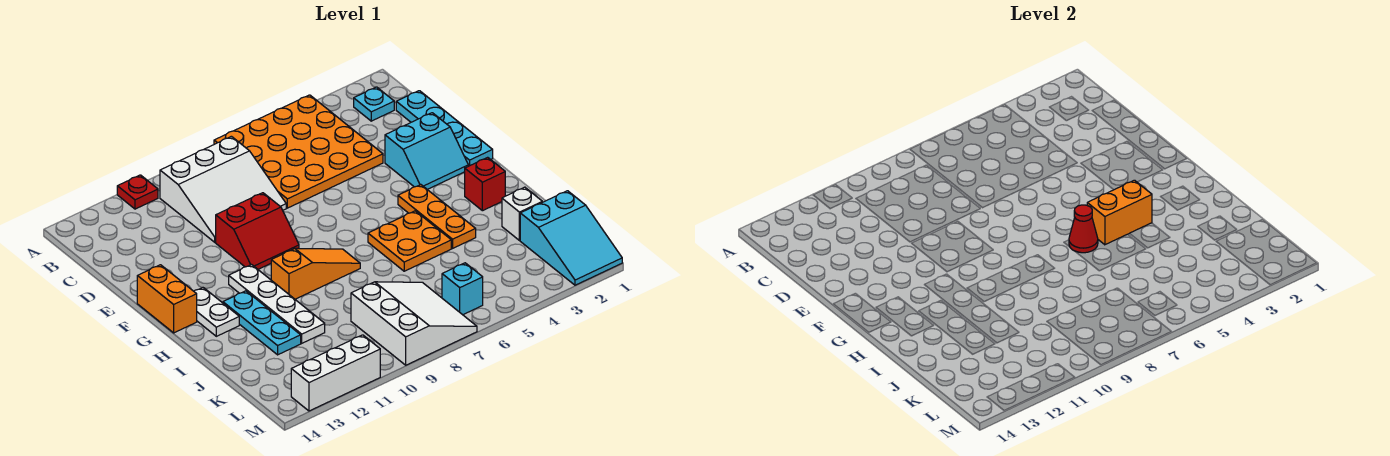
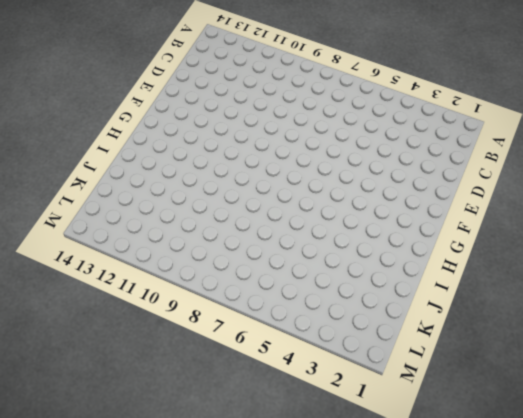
none -> orange plate A4:D7 level 1
none -> red plate A11 level 1
none -> cyan plate B2 level 1

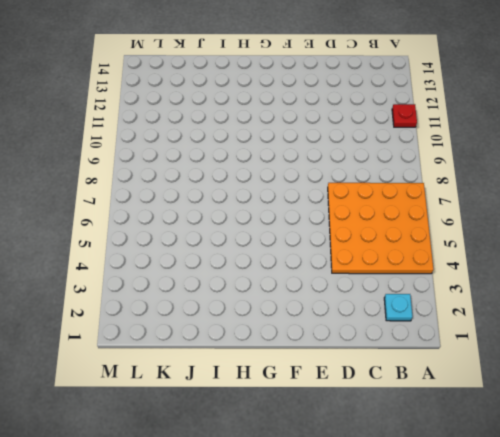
none -> white slope B8:D10 level 1 top B
none -> cyan plate C1:F1 level 1
none -> cyan slope E2:F3 level 1 top E

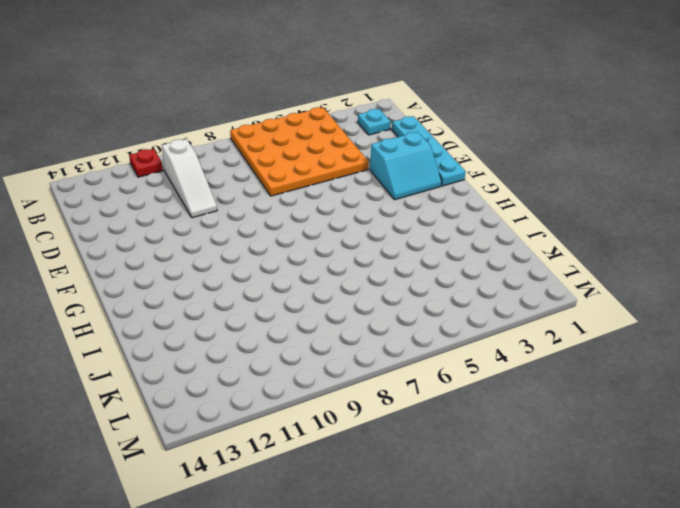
white slope B10:D10 level 1 top B -> white slope B8:D10 level 1 top B
none -> red slope E9:F10 level 1 top E
none -> orange brick F14:G14 level 1
none -> orange plate G4:I4 level 1

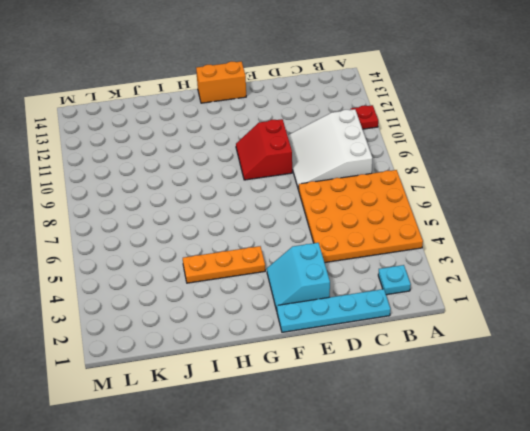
none -> white plate G11:J11 level 1
none -> white plate G13:H13 level 1
none -> red brick H2 level 1

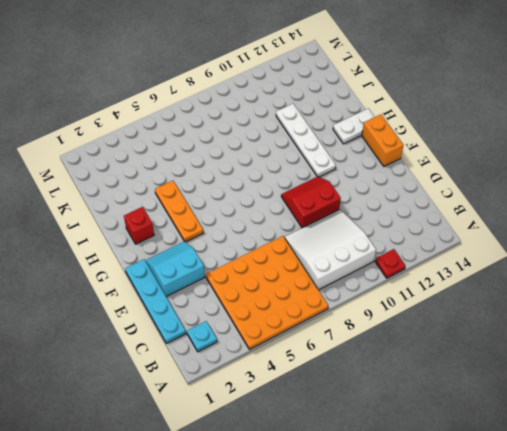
white plate H13:H14 level 1 -> white plate G13:H13 level 1
none -> orange plate H5:I6 level 1
none -> orange slope H8:H10 level 1 top 10
none -> cyan plate H12:J12 level 1

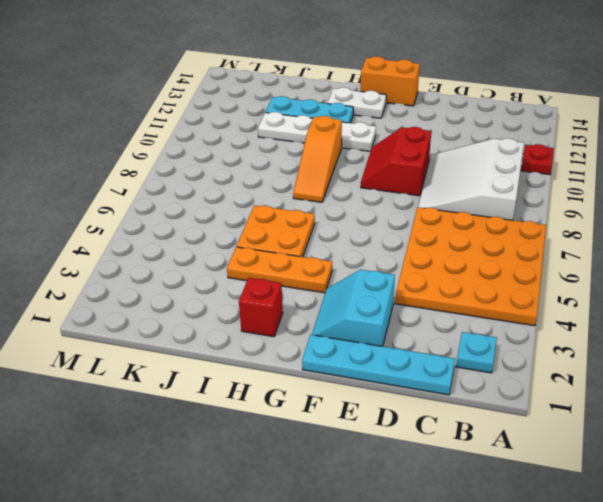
none -> white brick J2 level 1
none -> cyan slope K1:M2 level 1 top K
none -> white slope K7:M9 level 1 top 9

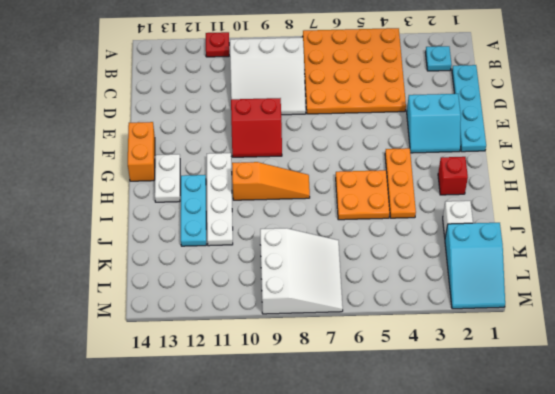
none -> cyan brick L6 level 1
none -> white brick M11:M13 level 1
none -> orange brick H4:H5 level 2

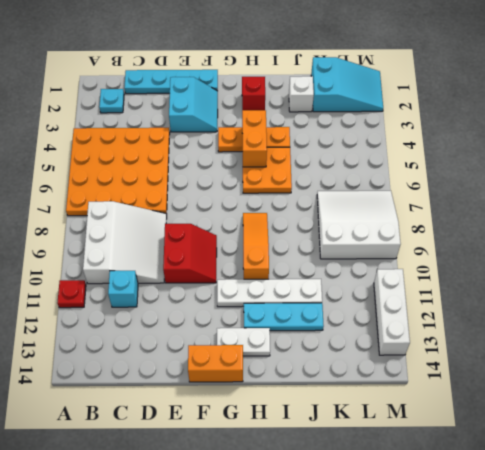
cyan brick C11 level 1 -> cyan brick L6 level 1
none -> red cone H6 level 2

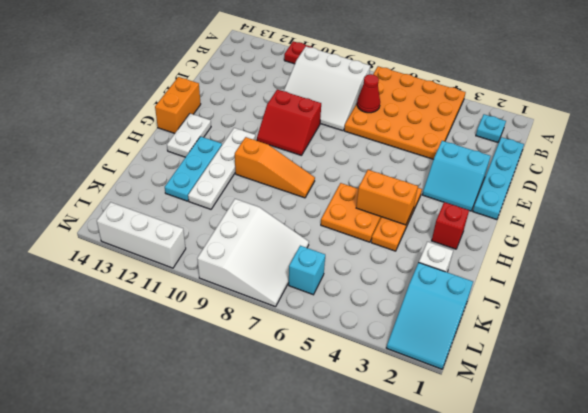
red cone C7 level 2 -> red cone H6 level 2

